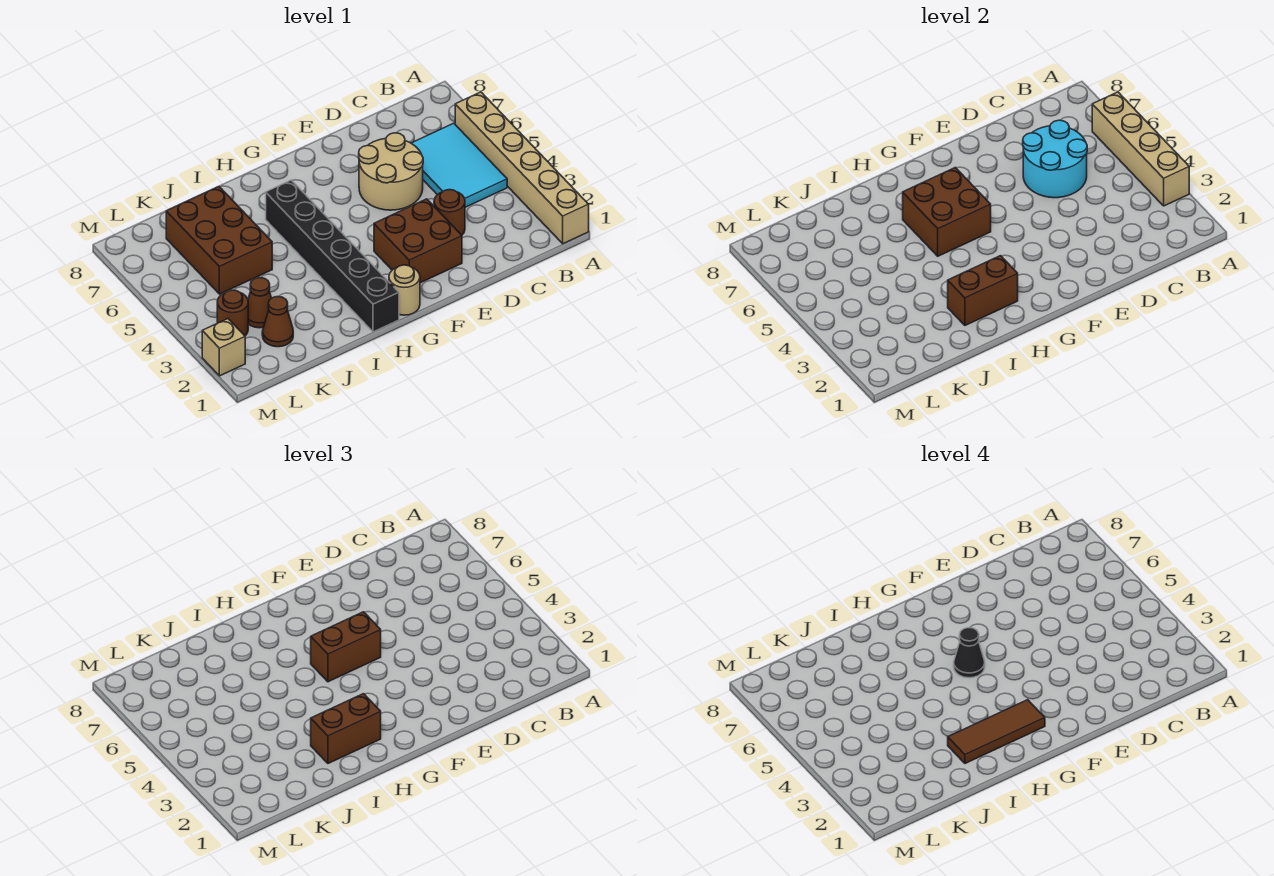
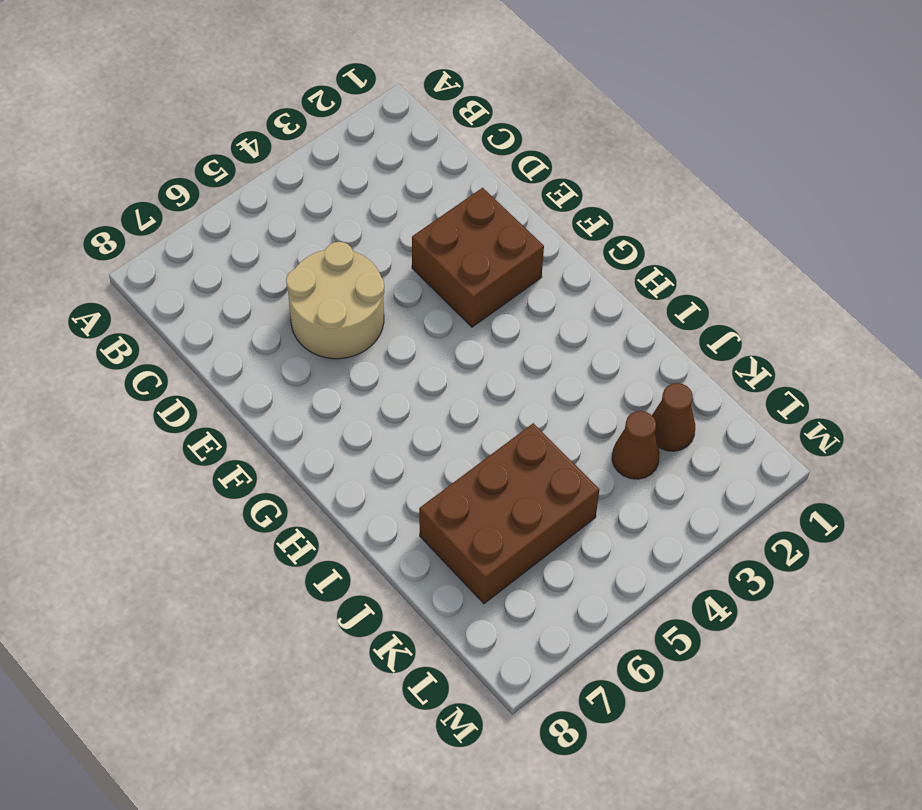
none -> tan brick A1:A6 level 1
none -> cyan tile B4:C6 level 1
none -> brown round brick D3 level 1

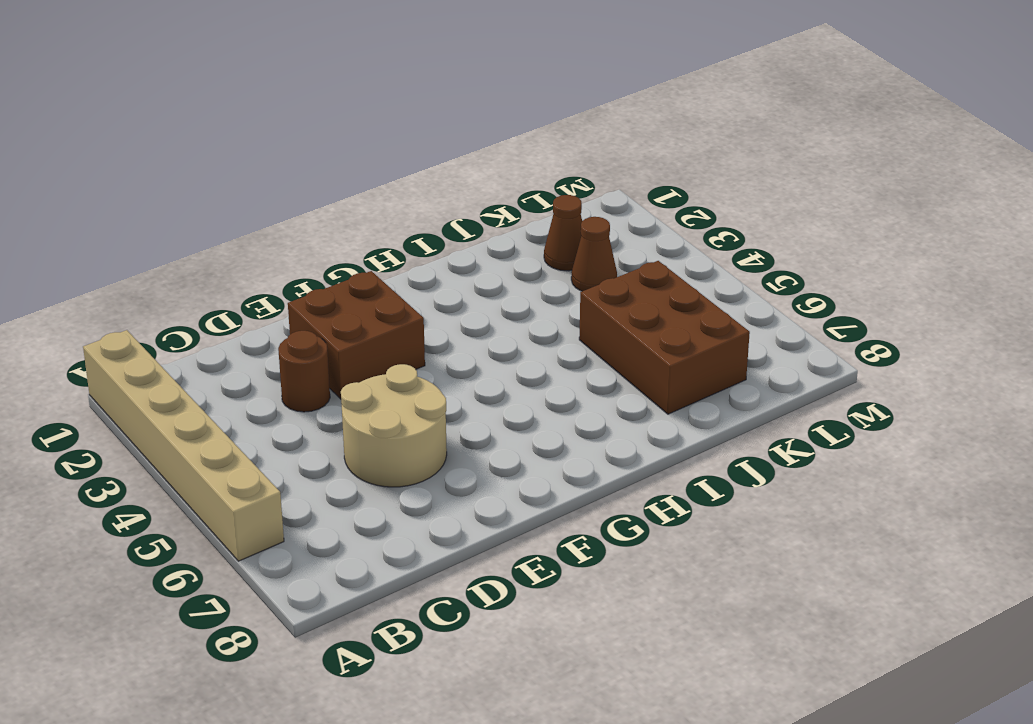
none -> cyan tile B4:C6 level 1
none -> tan round brick G1 level 1
none -> black brick H1:H6 level 1

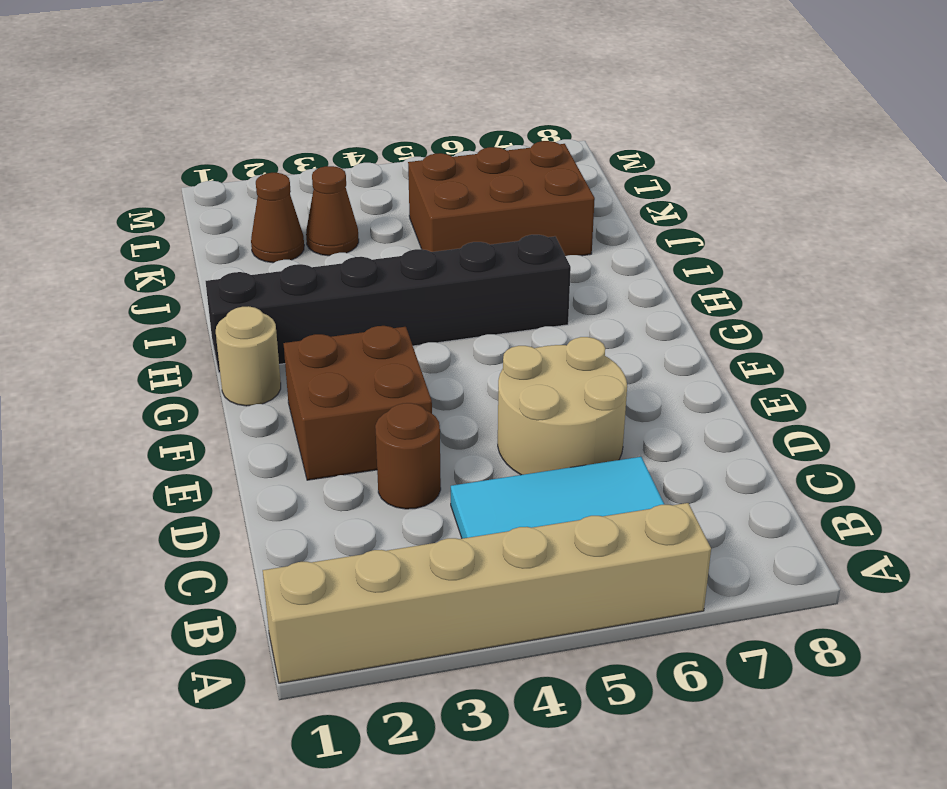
none -> brown round brick L3 level 1
none -> tan brick M2 level 1
none -> tan brick A3:A6 level 2

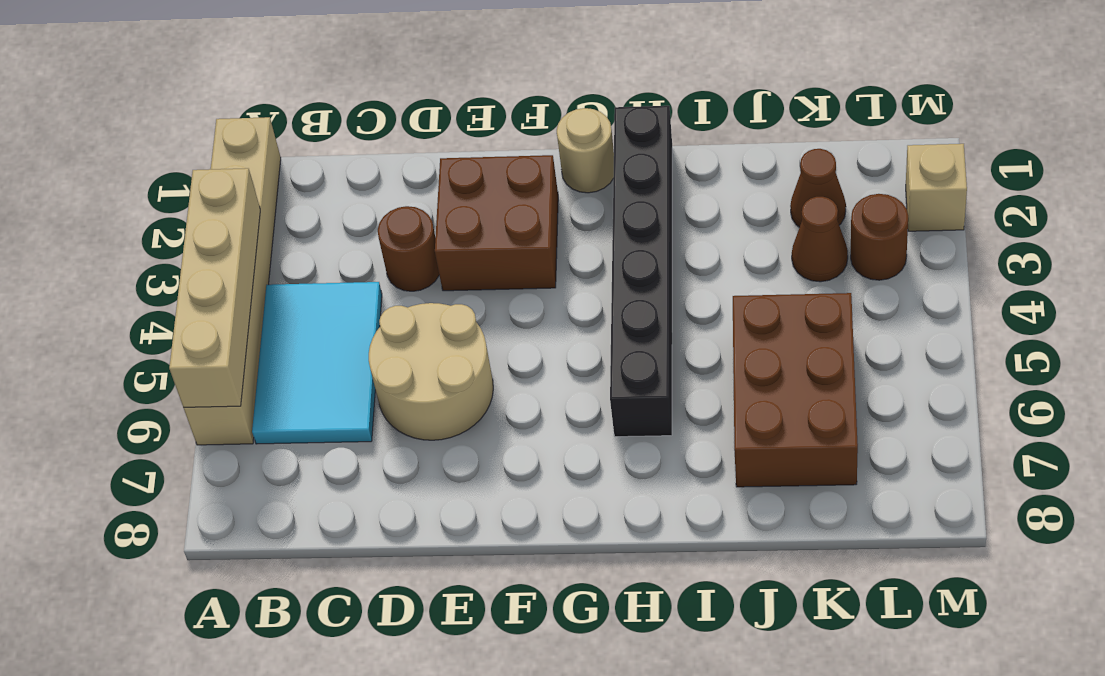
none -> cyan round brick C5:D6 level 2
none -> brown brick G5:H6 level 2
none -> brown brick H2:I2 level 2

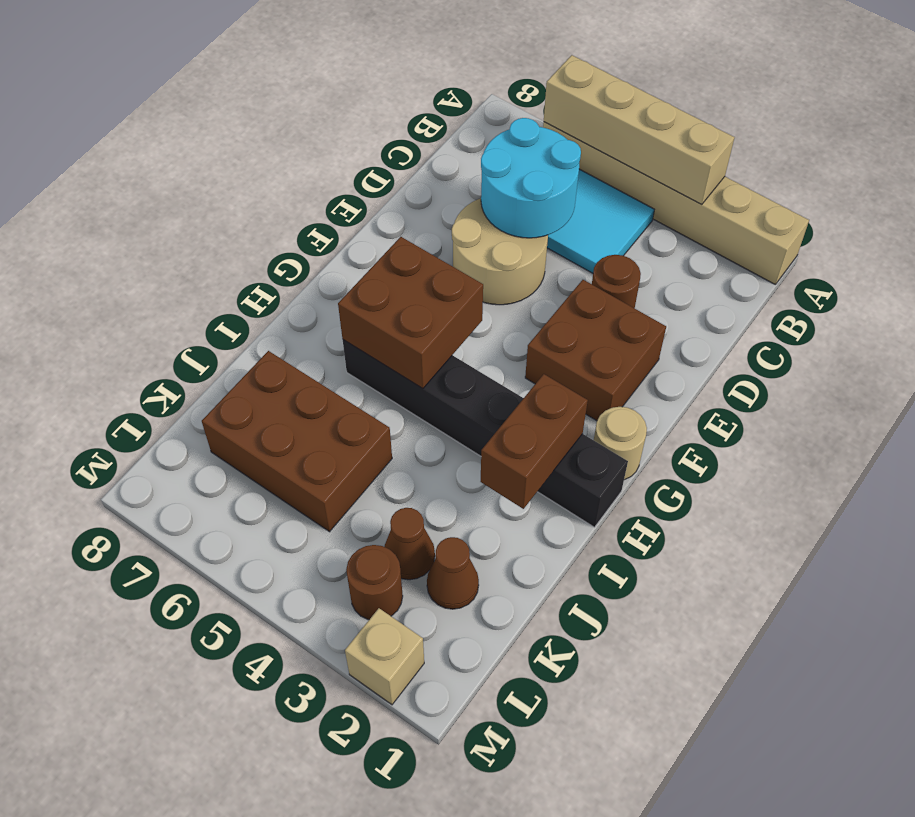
none -> brown brick F5:G5 level 3
none -> brown brick H2:I2 level 3
none -> brown tile G2:I2 level 4

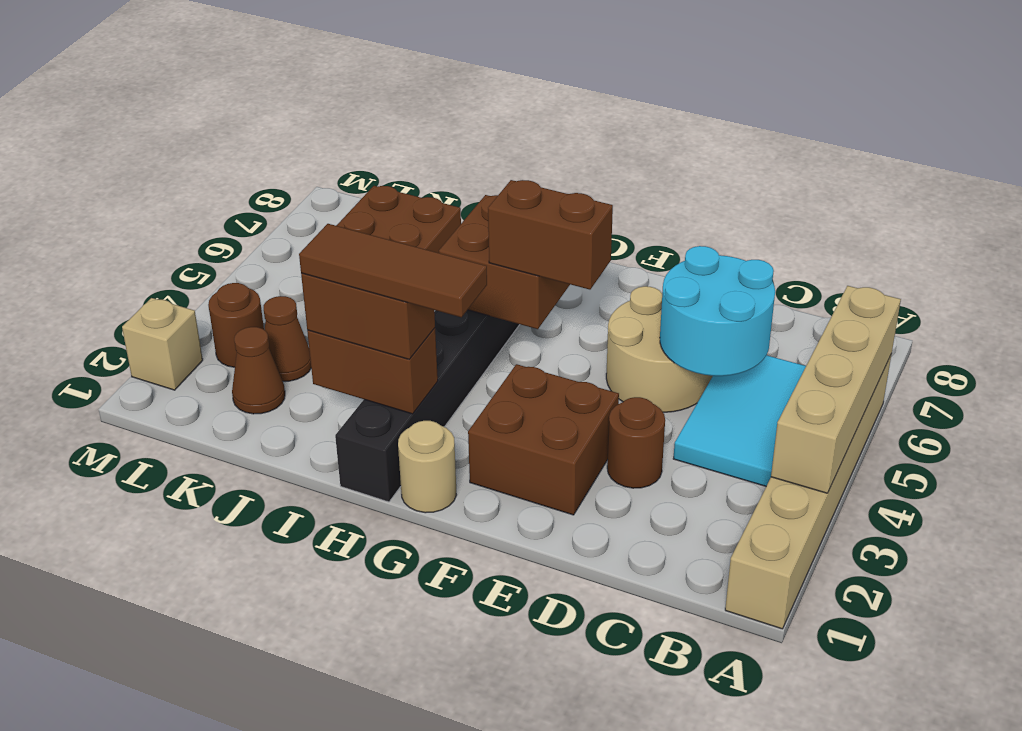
none -> black cone G5 level 4

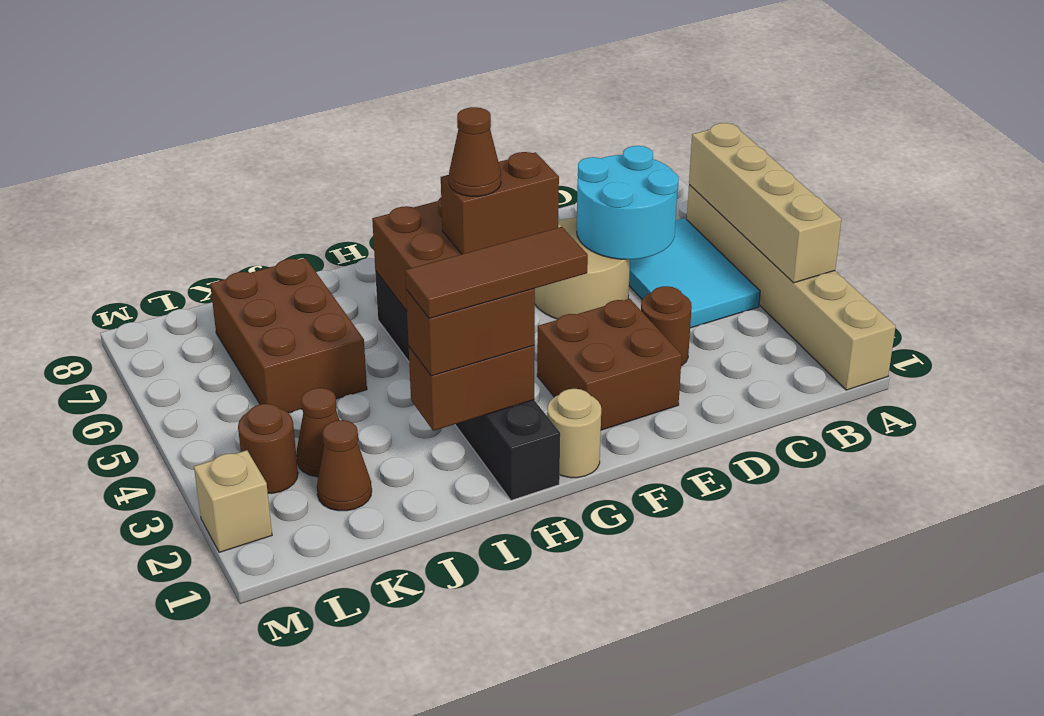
brown cone G5 level 4 -> black cone G5 level 4

